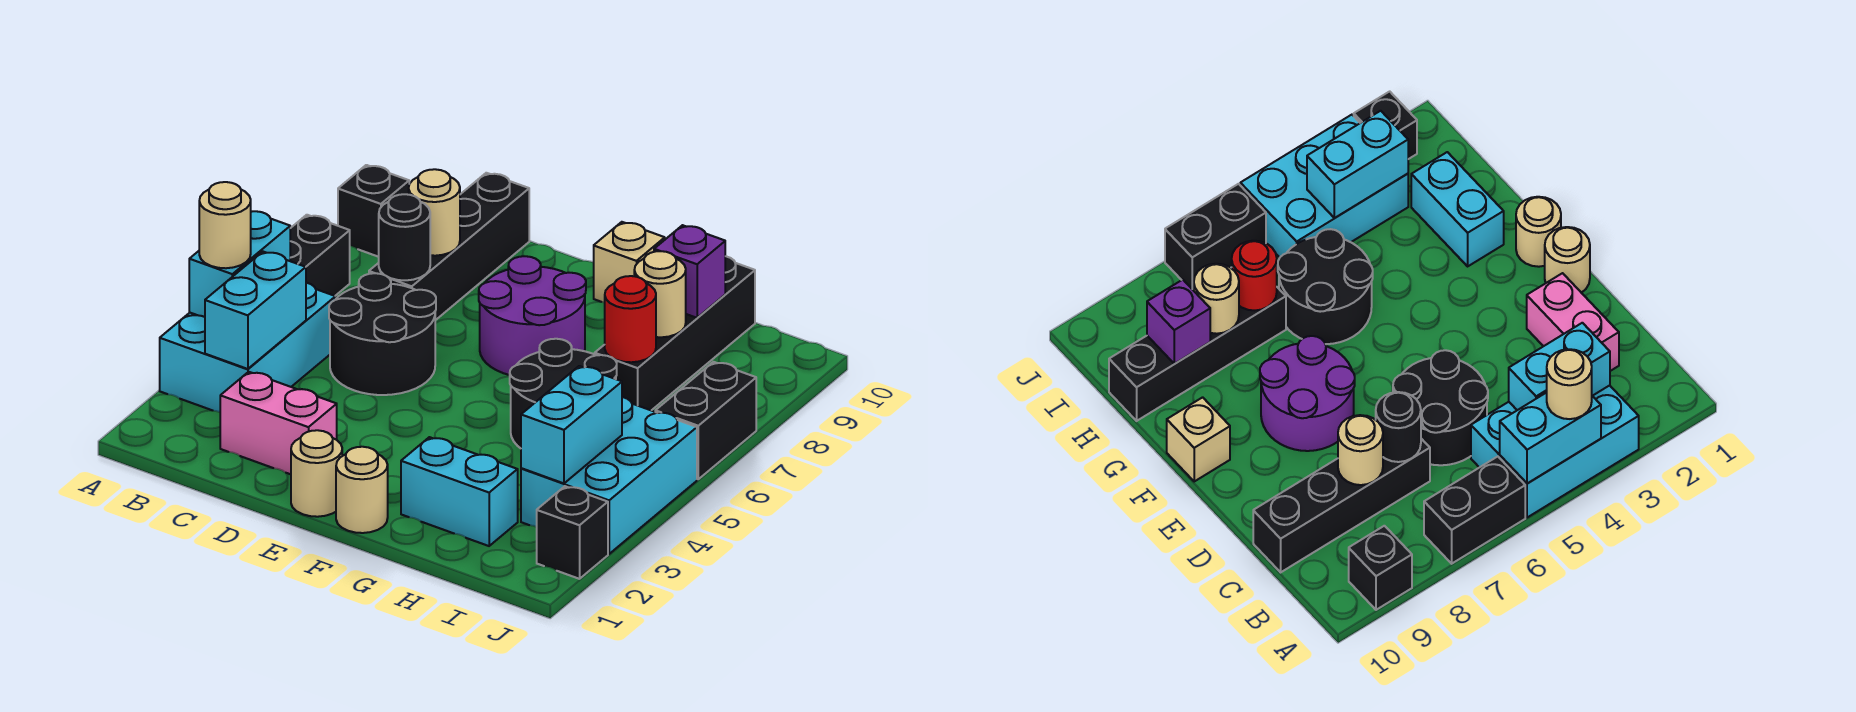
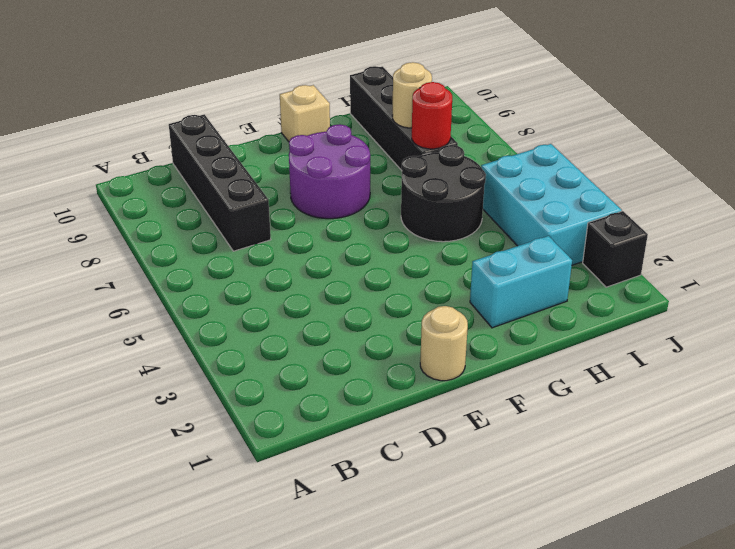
none -> cyan brick A3:B5 level 1
none -> black brick A6:A7 level 1
none -> black brick A9 level 1

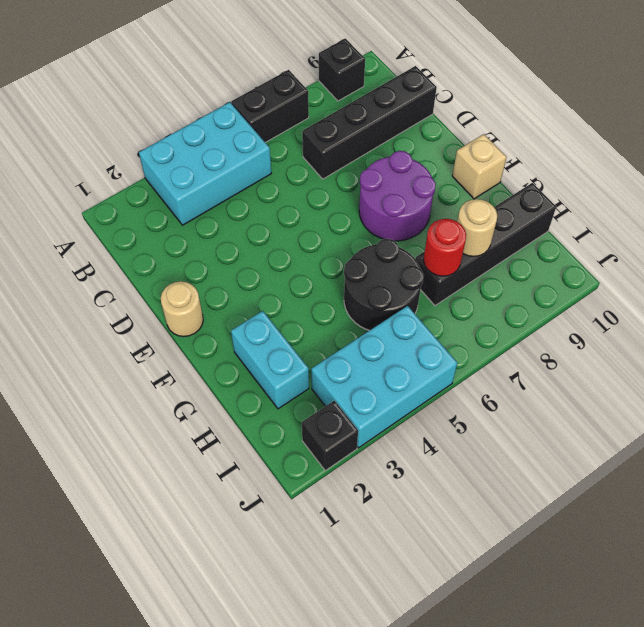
none -> pink brick C2:D2 level 1
none -> black round brick C5:D6 level 1
none -> tan round brick F1 level 1

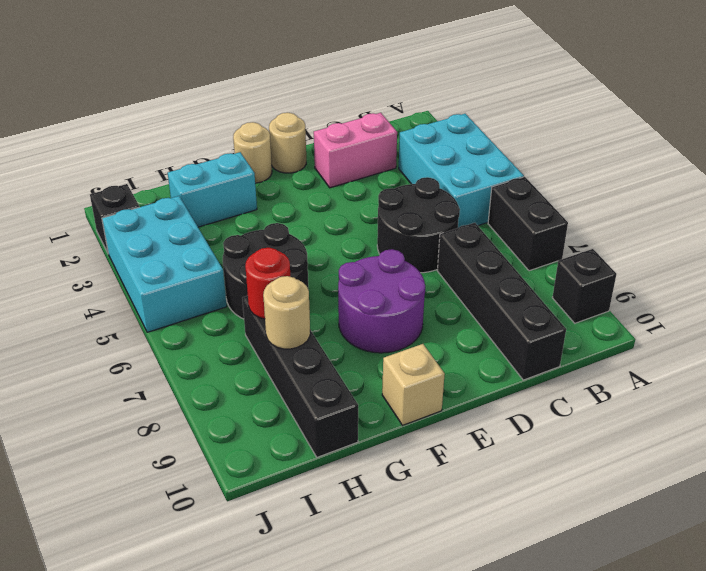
none -> black brick J6:J7 level 1
none -> cyan brick A4:A5 level 2
none -> cyan brick B3:B4 level 2

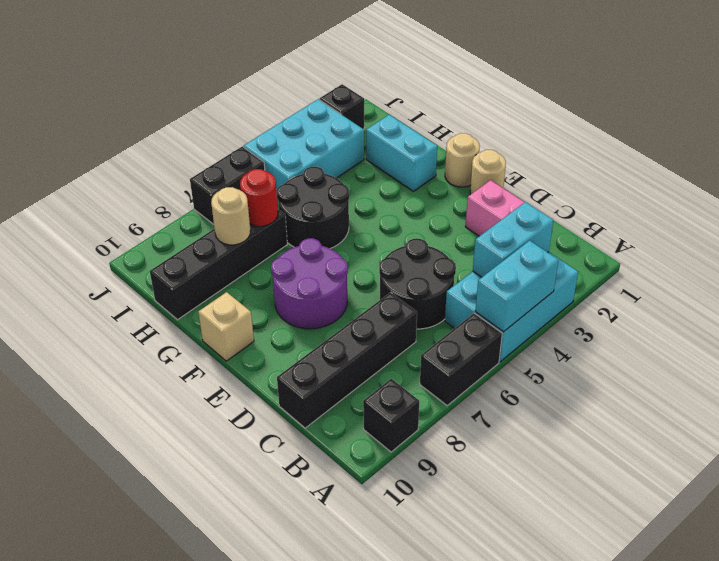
none -> black round brick C7 level 2
none -> tan round brick C8 level 2
none -> purple brick H9 level 2

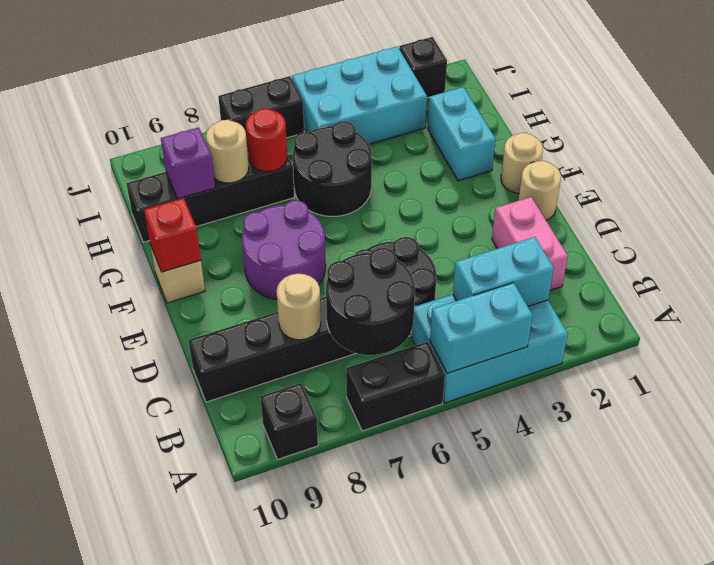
black round brick B6:C7 level 2 -> black round brick C7 level 2
red brick F10 level 2 -> none
none -> cyan brick I3:I4 level 2
none -> tan round brick A4 level 3

